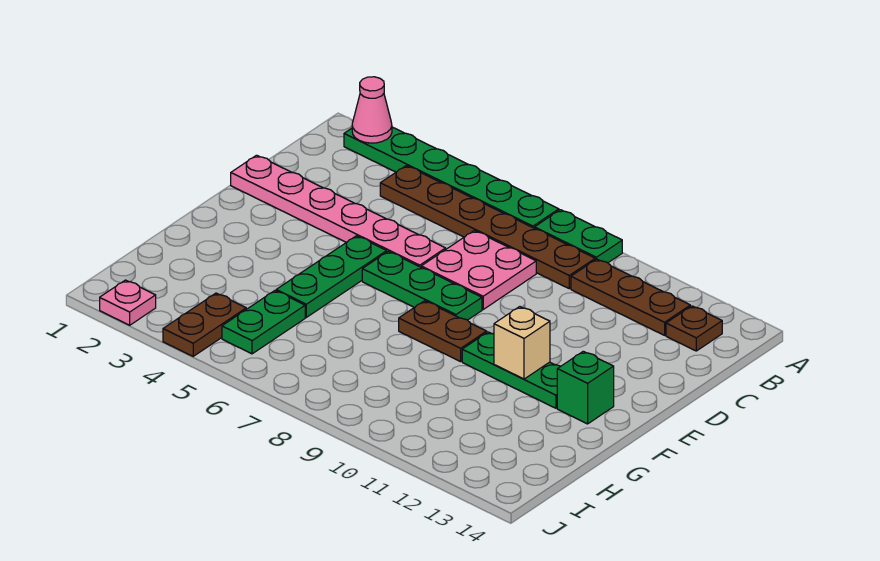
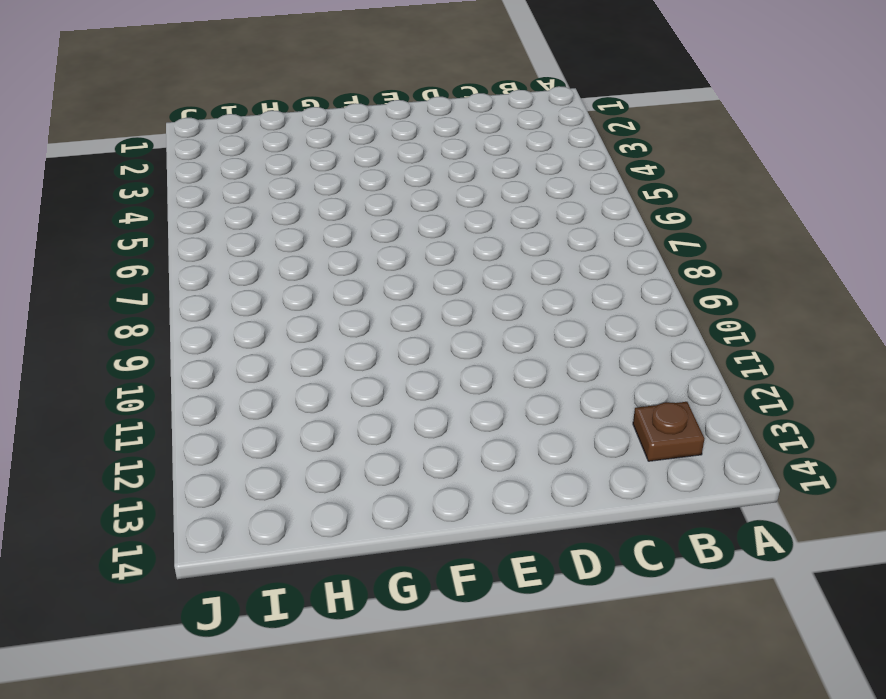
none -> green plate A2:A7 level 1
none -> green plate A8:A9 level 1
none -> brown plate B4:B9 level 1

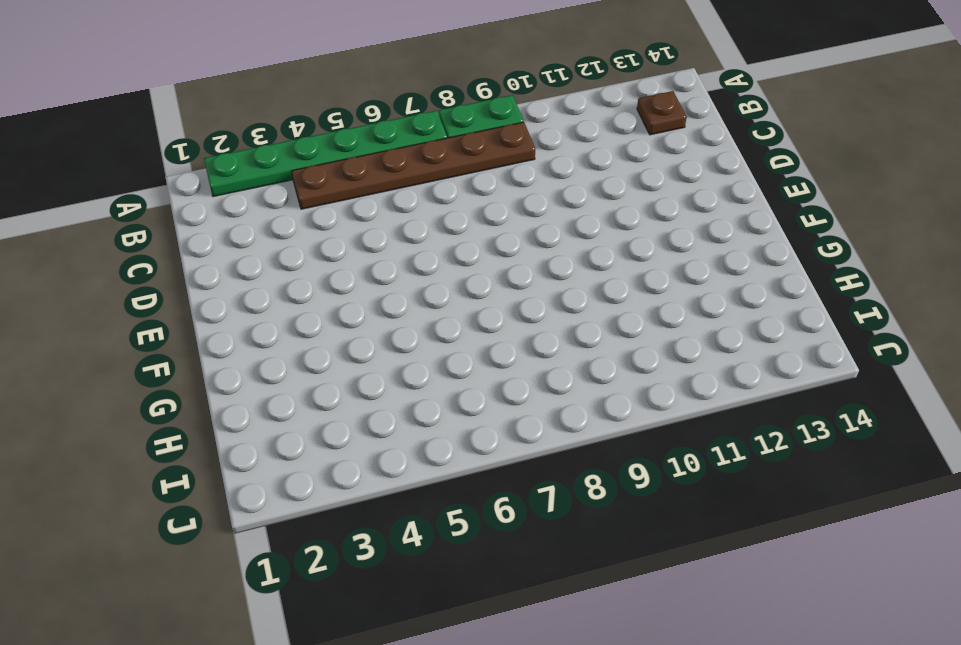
none -> brown plate B10:B12 level 1
none -> pink plate C7:D8 level 1
none -> pink plate D1:D6 level 1

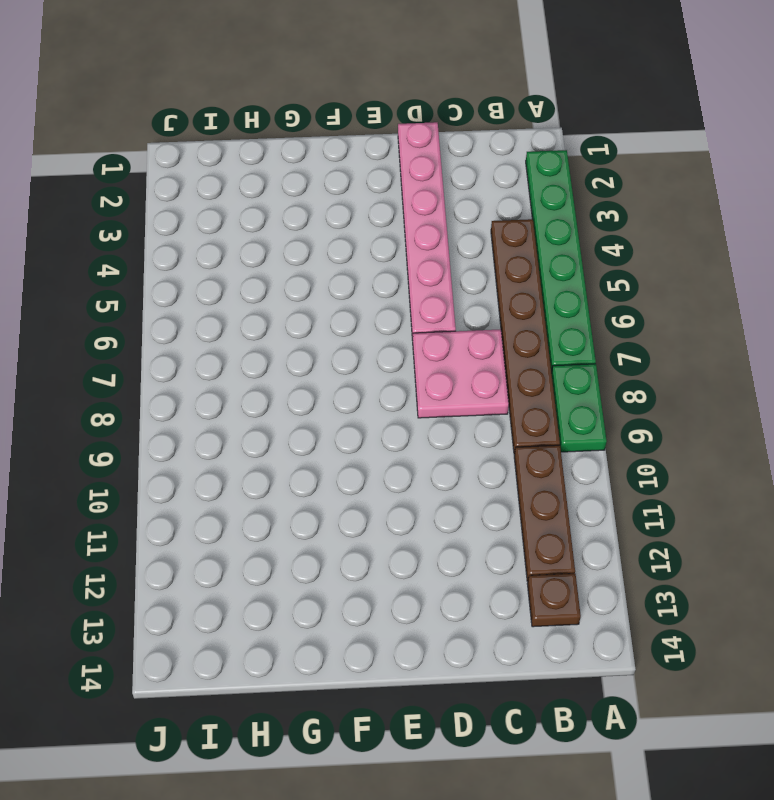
none -> green plate E5:G5 level 1
none -> green plate E6:E8 level 1
none -> brown plate F8:F9 level 1

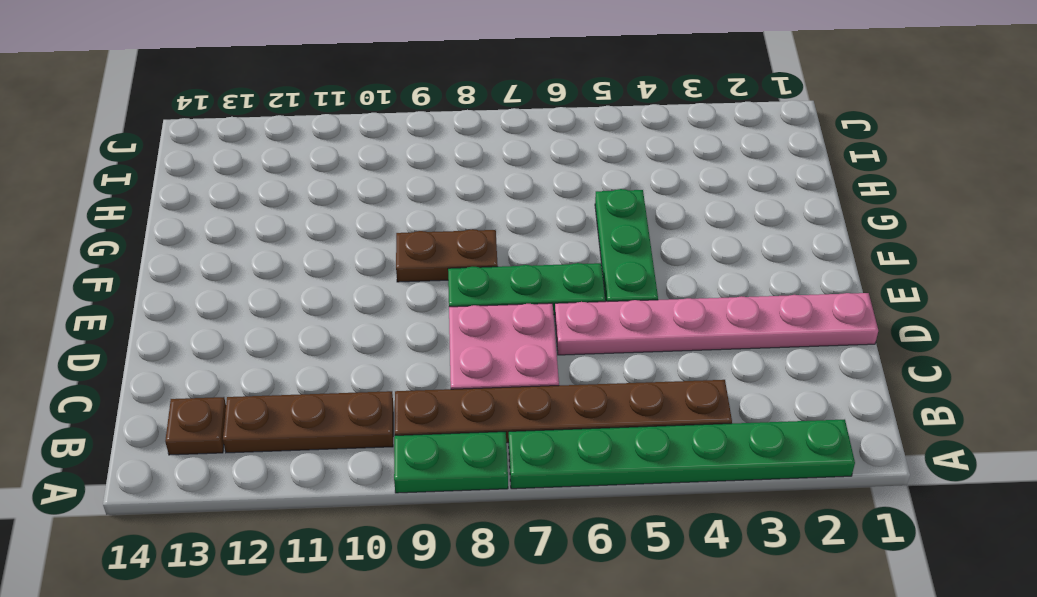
none -> green plate F10:F12 level 1
none -> green brick F13 level 1
none -> green plate H5:I5 level 1

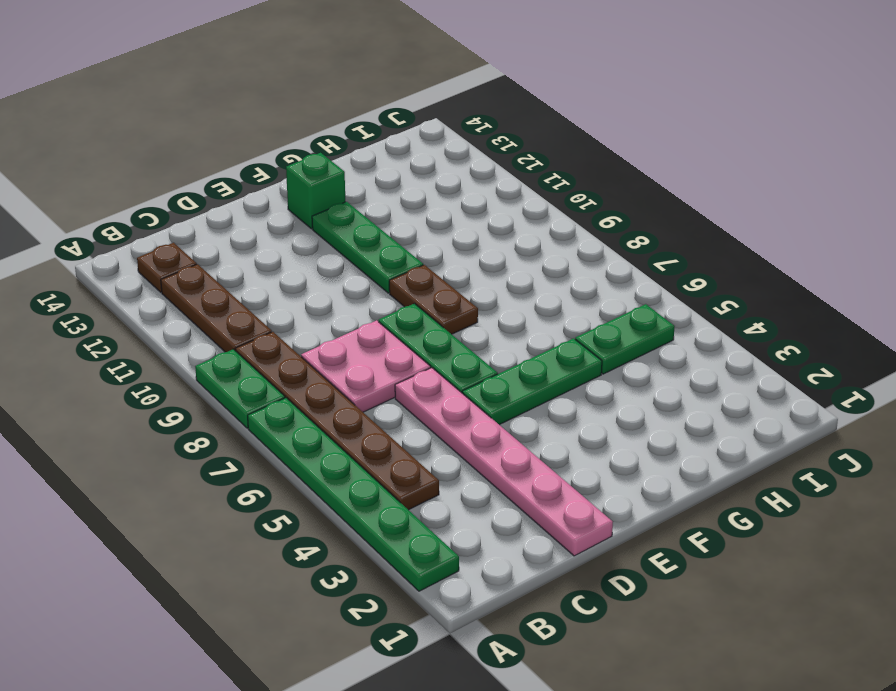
none -> brown plate I4:J4 level 1
none -> pink plate J2 level 1
none -> pink cone A2 level 2

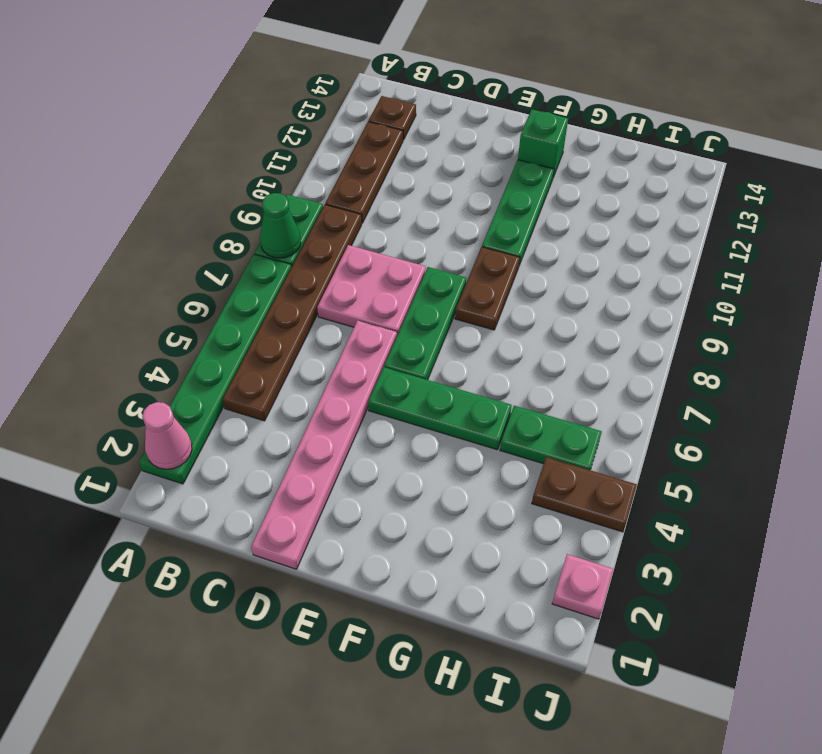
green cone A8 level 2 -> none
none -> tan brick F11 level 2

